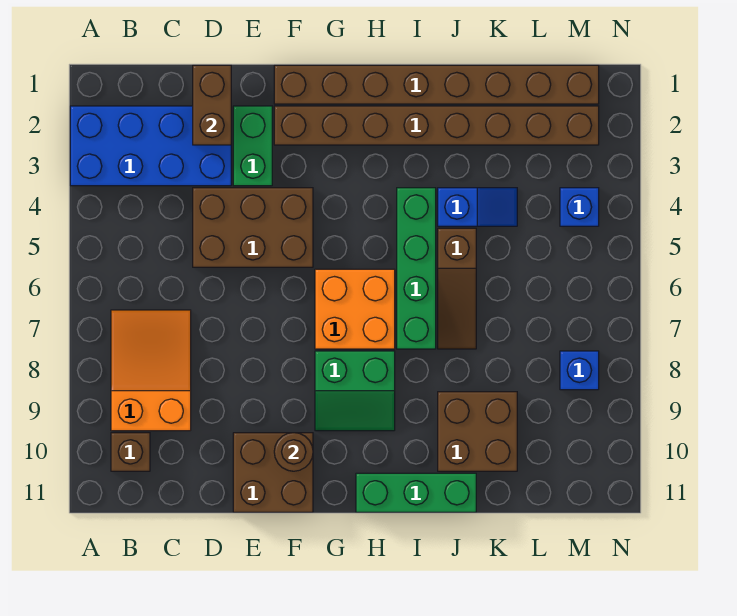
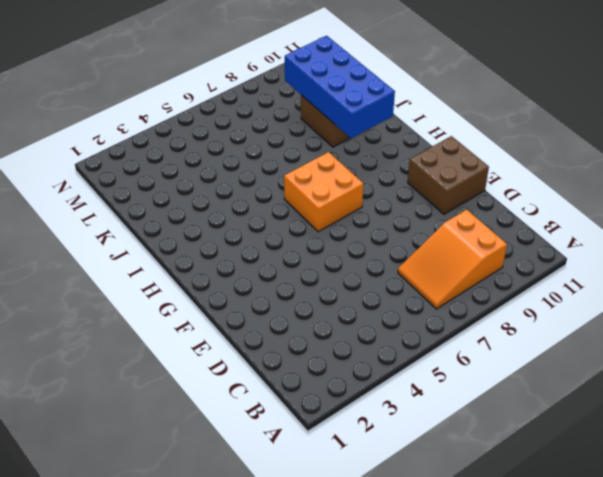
blue brick I9:L10 level 2 -> blue brick A2:D3 level 1
none -> brown brick B10 level 1
none -> brown brick D4:F5 level 1
none -> green brick E2:E3 level 1

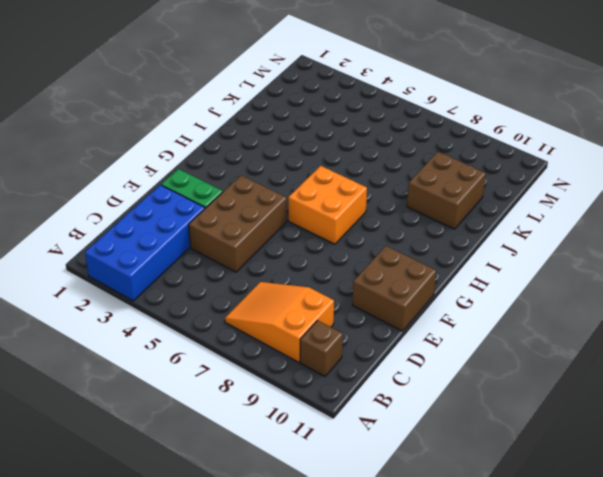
none -> brown brick F1:M1 level 1
none -> brown brick F2:M2 level 1
none -> green slope G8:H9 level 1 top 8

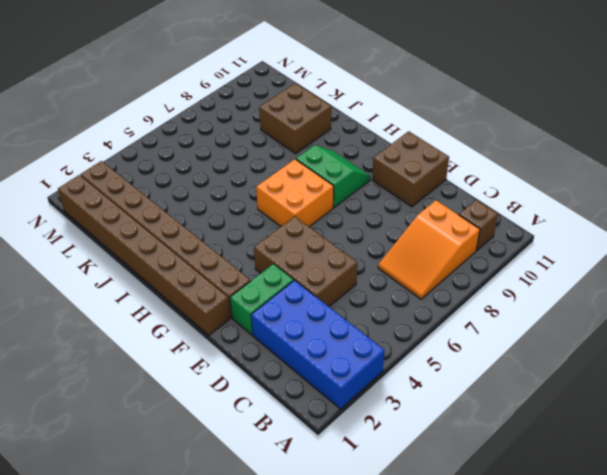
none -> green brick H11:J11 level 1
none -> green brick I4:I7 level 1
none -> blue slope J4:K4 level 1 top J

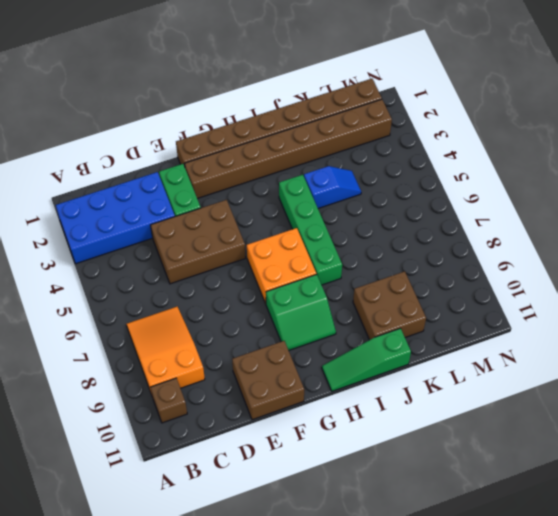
green slope H11:J11 level 1 top J -> green brick H11:J11 level 1
none -> brown slope J5:J7 level 1 top 5
none -> blue brick M4 level 1
none -> blue brick M8 level 1

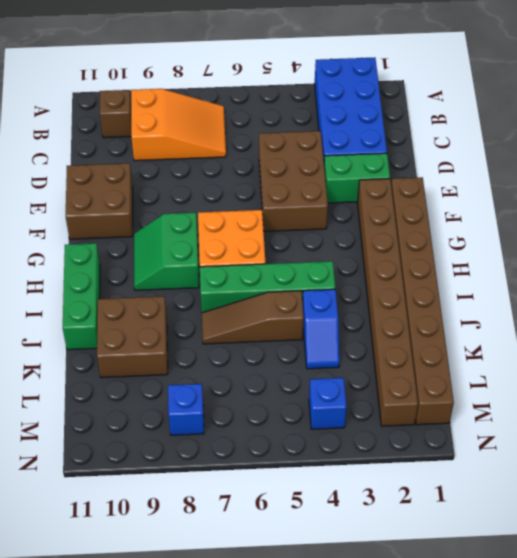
none -> brown brick D1:D2 level 2
none -> brown round brick F10 level 2

